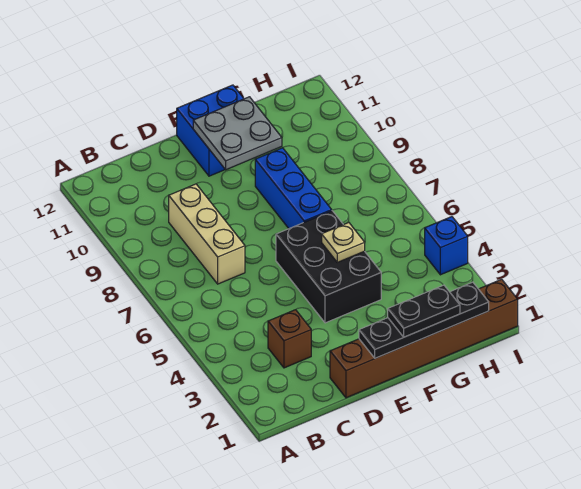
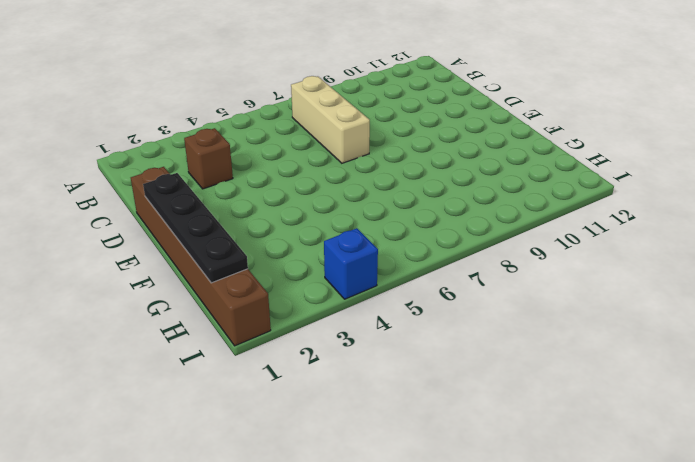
tan brick B7:D7 level 1 -> tan brick C7:C9 level 1
none -> black brick E4:F6 level 1
none -> blue brick E11:F12 level 1

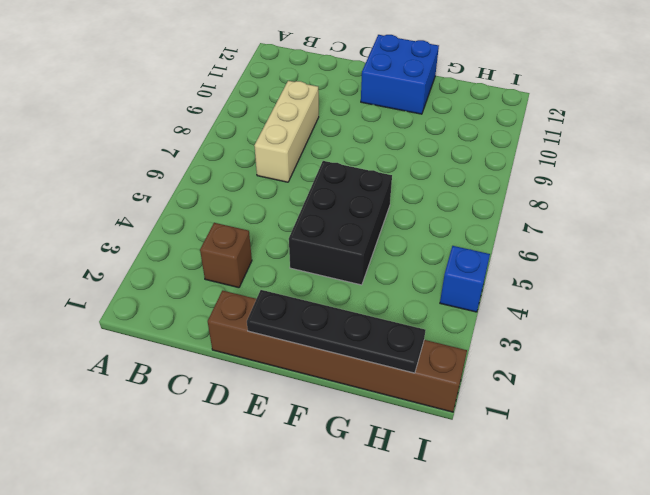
none -> blue brick F7:F9 level 1
none -> grey plate E10:F11 level 2

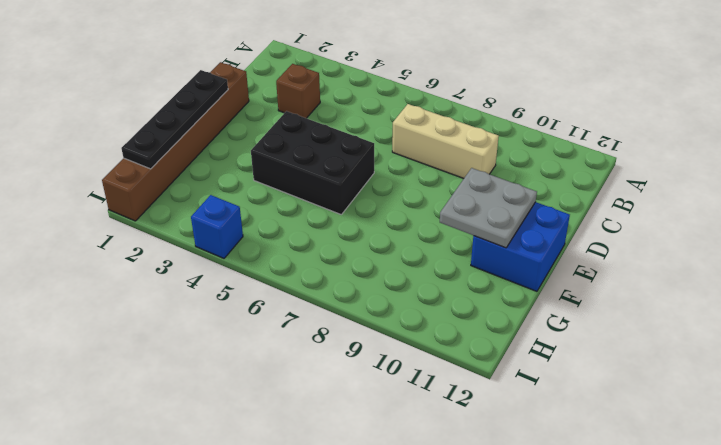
none -> blue brick F7:F9 level 1
none -> tan plate F5 level 2

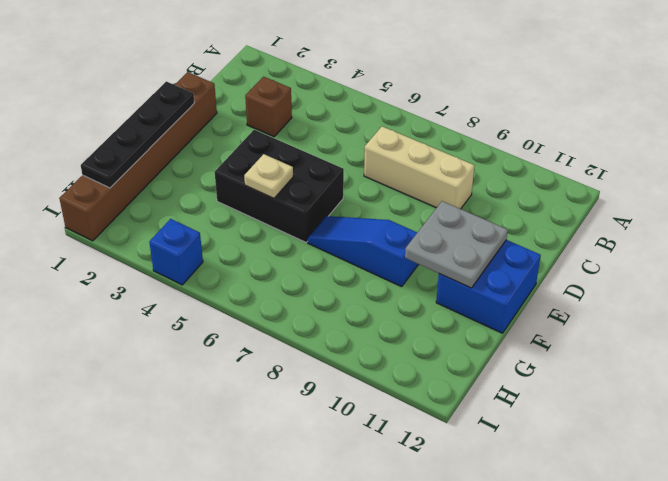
blue slope F7:F9 level 1 top 9 -> blue brick F7:F9 level 1
none -> black plate F1:G1 level 3

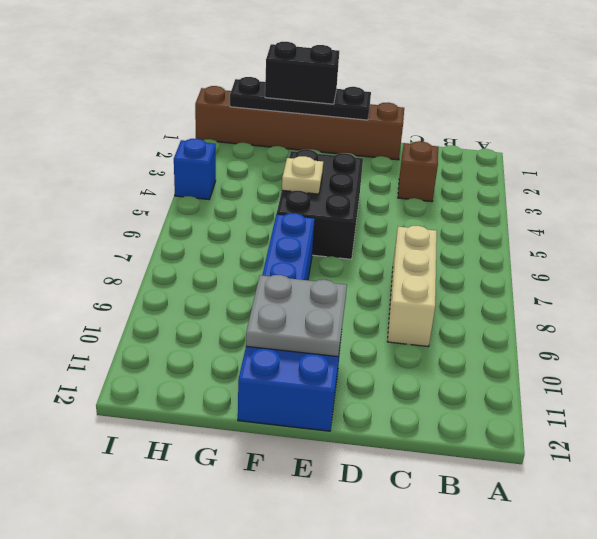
black brick F1:G1 level 3 -> black plate F1:G1 level 3

